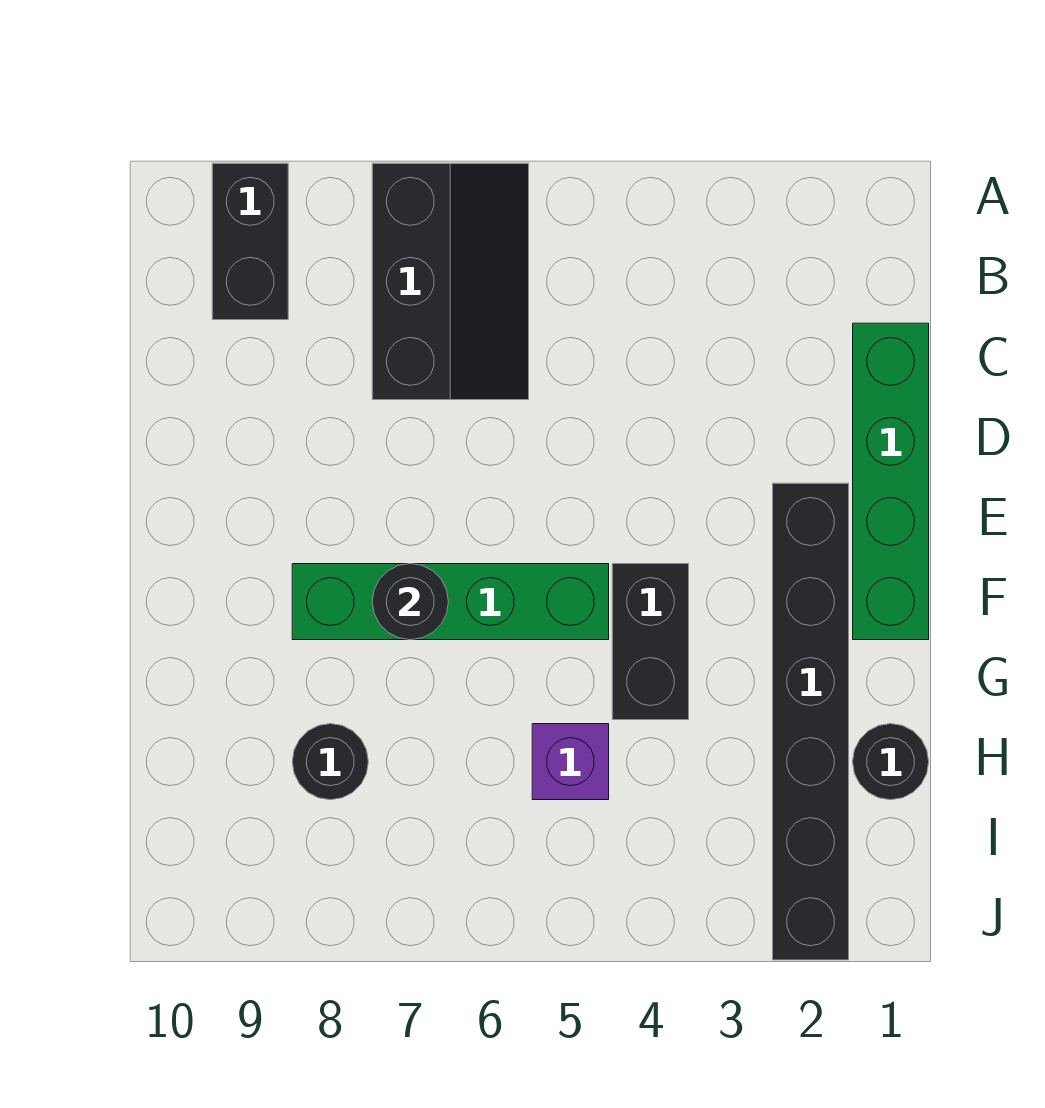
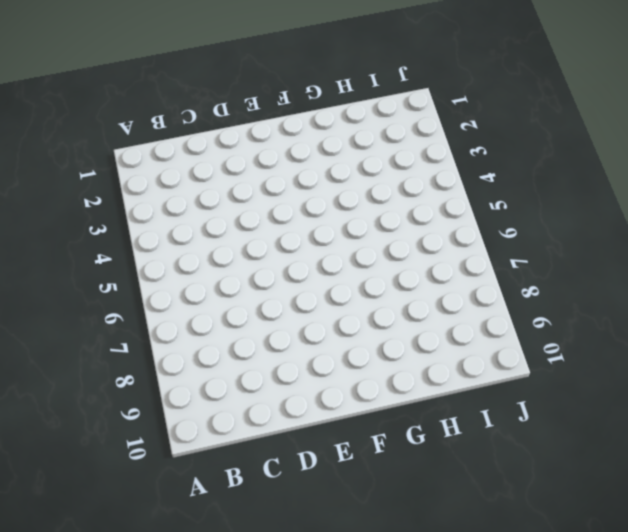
none -> black slope A6:C7 level 1 top 7
none -> black brick A9:B9 level 1

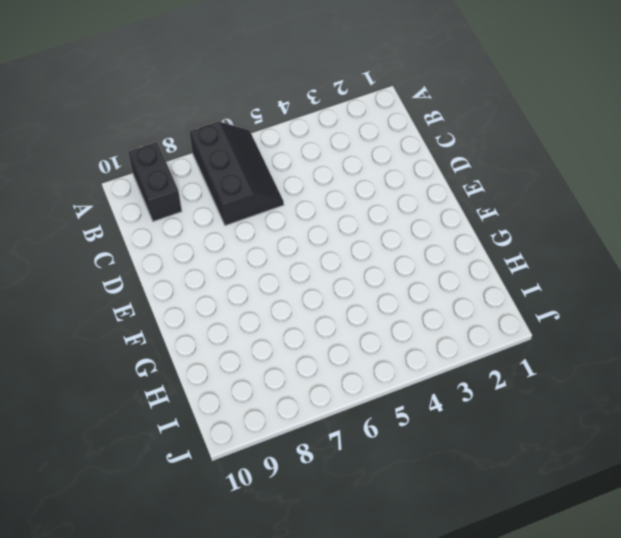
none -> green brick C1:F1 level 1
none -> black brick E2:J2 level 1

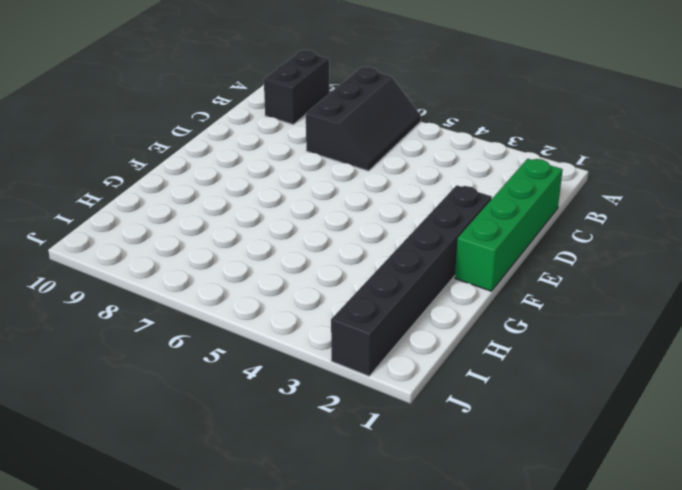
none -> black brick F4:G4 level 1
none -> green brick F5:F8 level 1

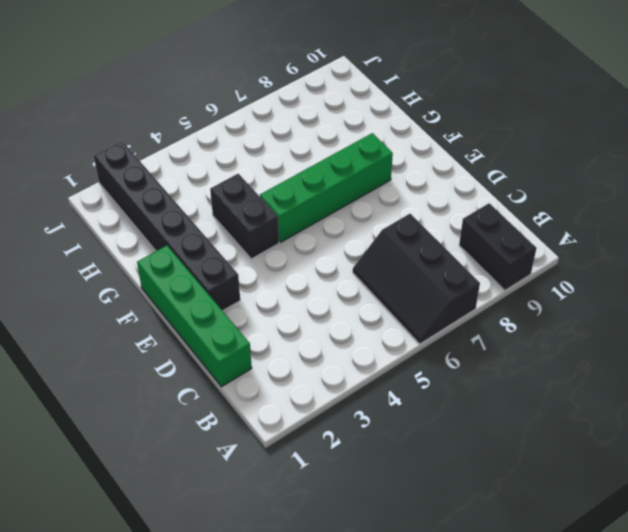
none -> black round brick H1 level 1
none -> purple brick H5 level 1

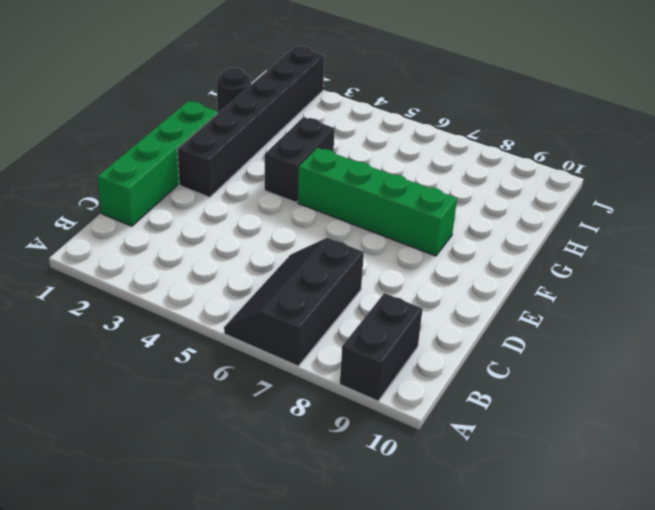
none -> purple brick H5 level 1
none -> black round brick H8 level 1

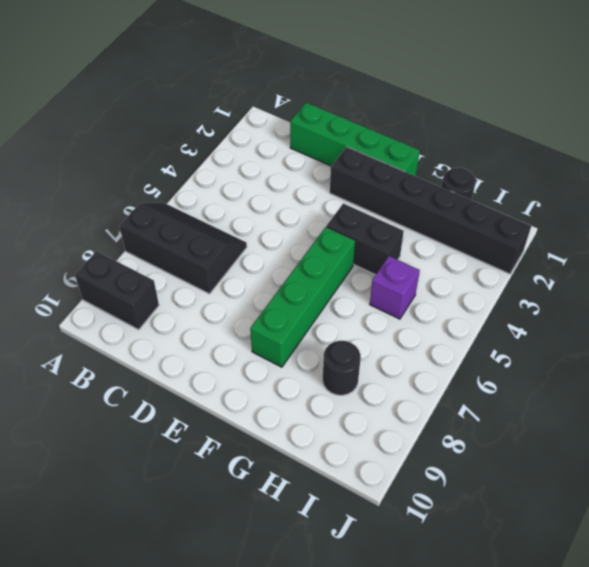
none -> black round brick F7 level 2

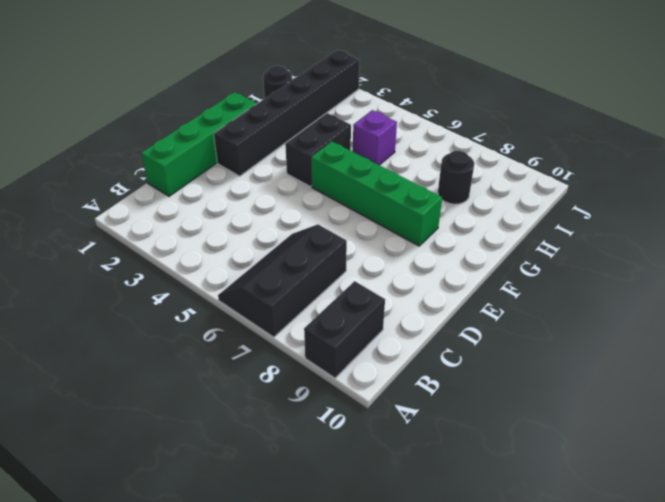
none -> black round brick F7 level 2

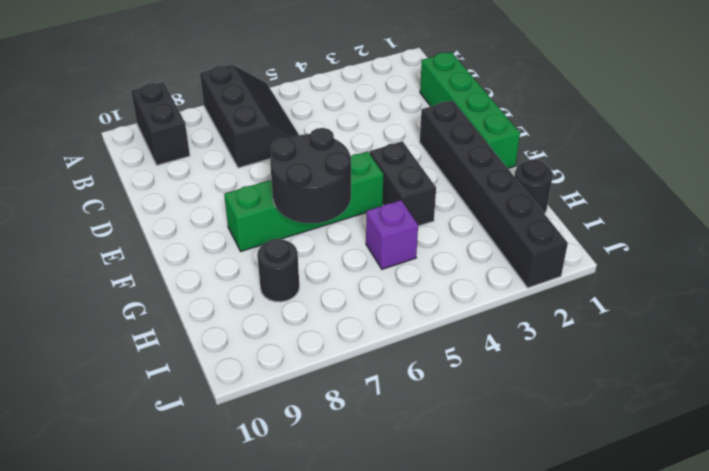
black round brick F6:G7 level 2 -> black round brick F7 level 2

